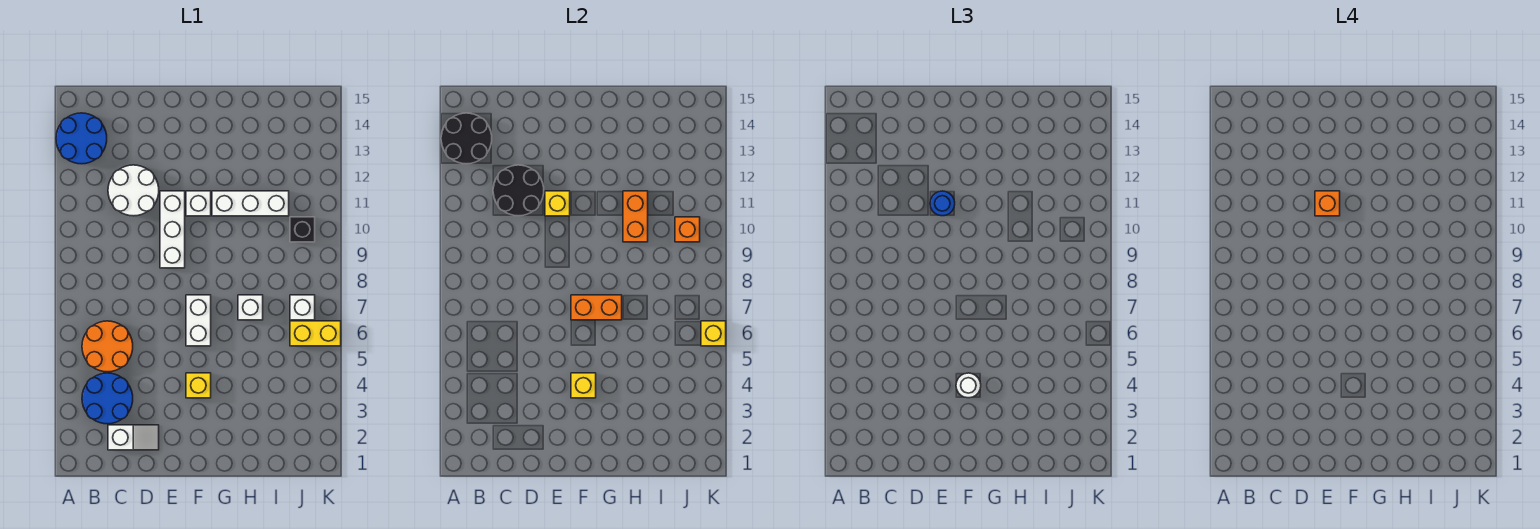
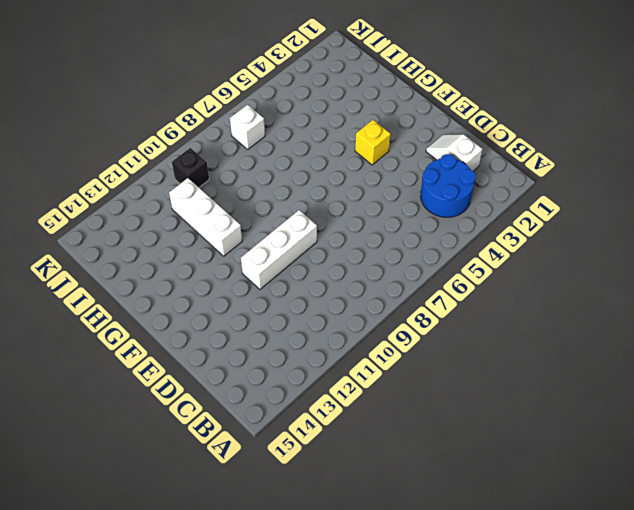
none -> blue round brick A13:B14 level 1
none -> orange round brick B5:C6 level 1
none -> white round brick C11:D12 level 1

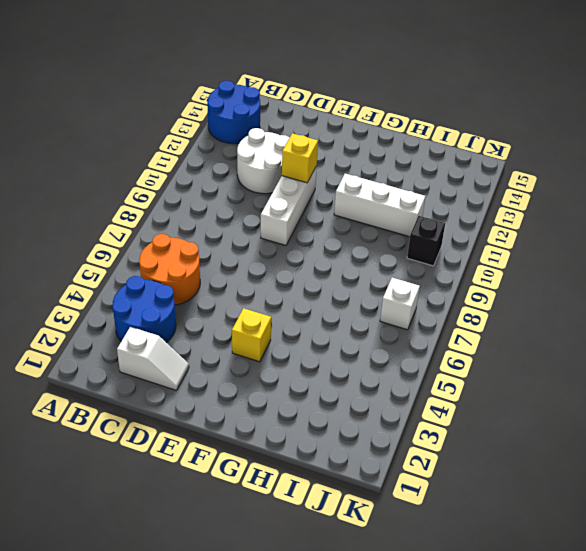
none -> white brick F6:F7 level 1
none -> white brick F11 level 1
none -> white brick H7 level 1

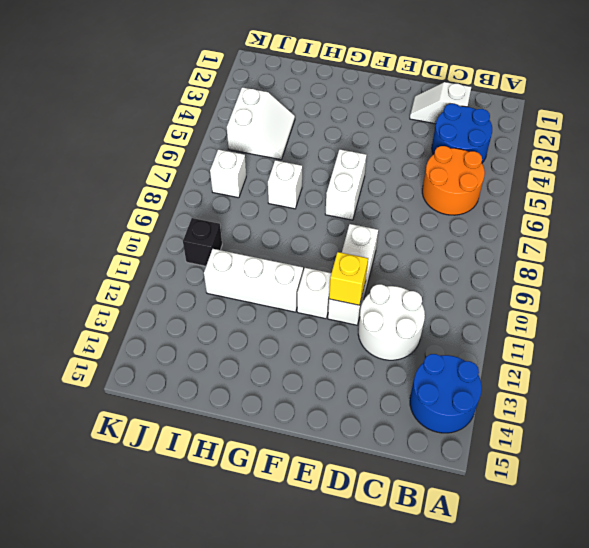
white slope I4:J5 level 1 top J -> none
none -> yellow brick F4 level 1
none -> yellow brick J6:K6 level 1
none -> black round brick A13:B14 level 2

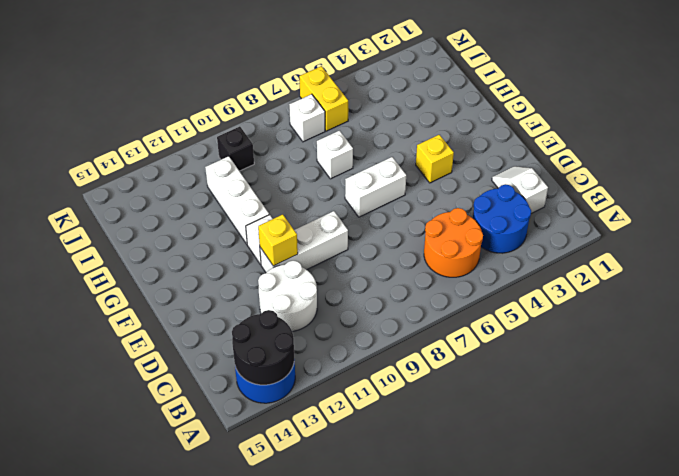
none -> black round brick C11:D12 level 2
none -> yellow brick F4 level 2
none -> orange brick F7:G7 level 2

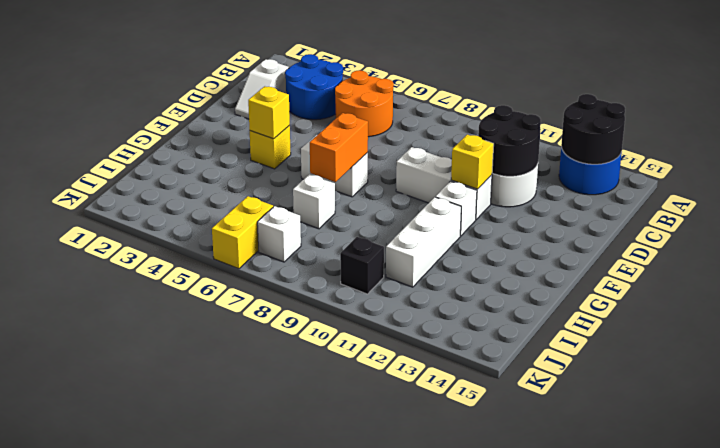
none -> orange brick H10:H11 level 2
none -> orange brick J10 level 2
none -> yellow brick K6 level 2

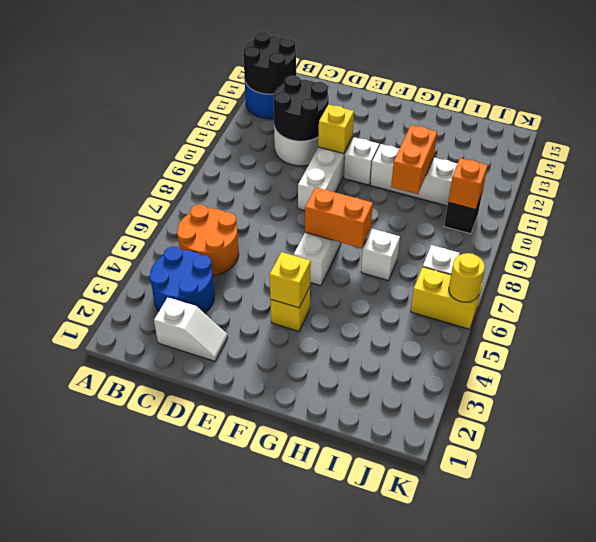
yellow round brick K6 level 2 -> yellow brick K6 level 2
none -> blue round brick E11 level 3
none -> white round brick F4 level 3
none -> orange brick E11 level 4

